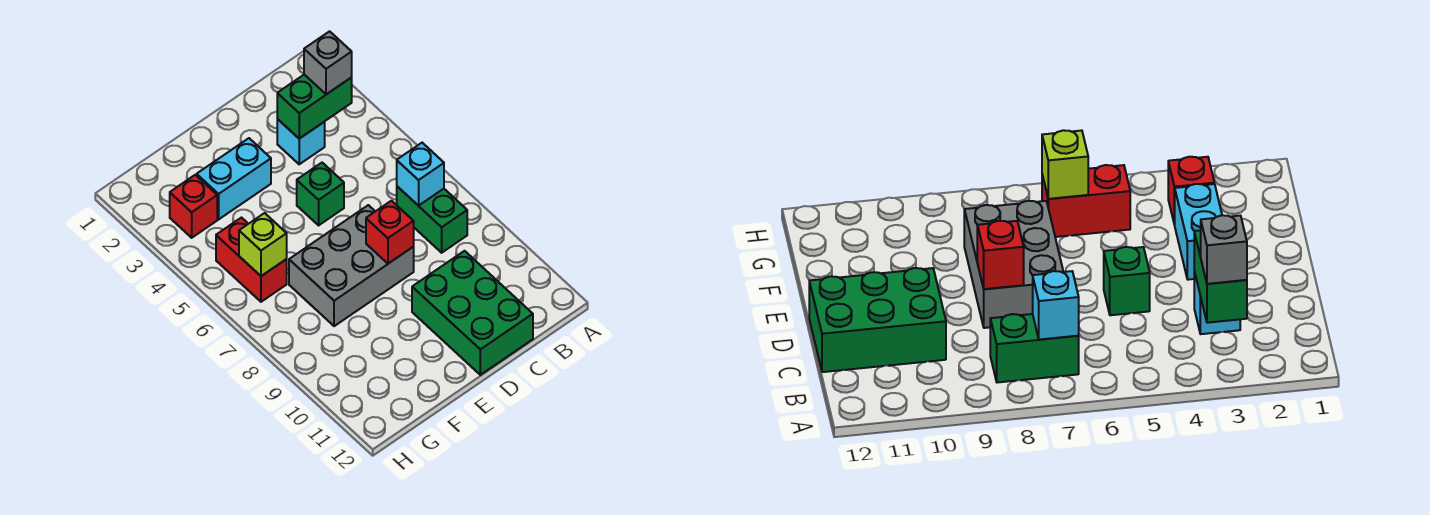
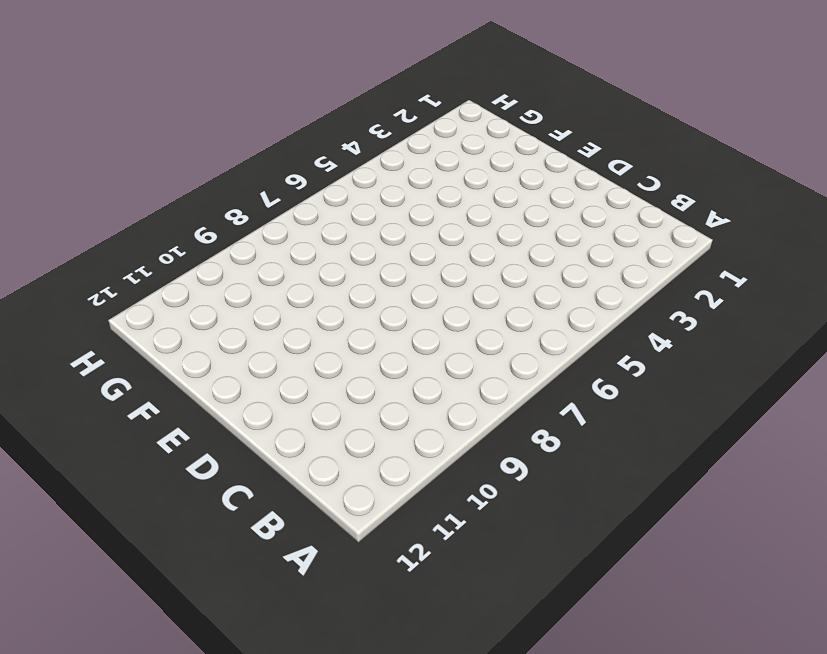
none -> green brick B7:B8 level 1
none -> cyan brick C3 level 1
none -> green brick C10:D12 level 1

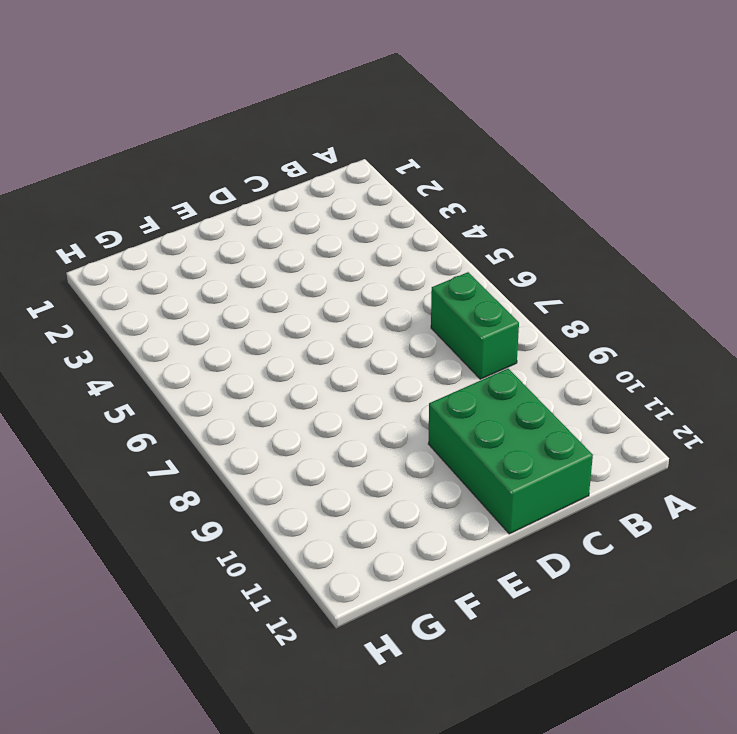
none -> cyan brick C3 level 1
none -> green brick D5 level 1
none -> grey brick D7:F8 level 1

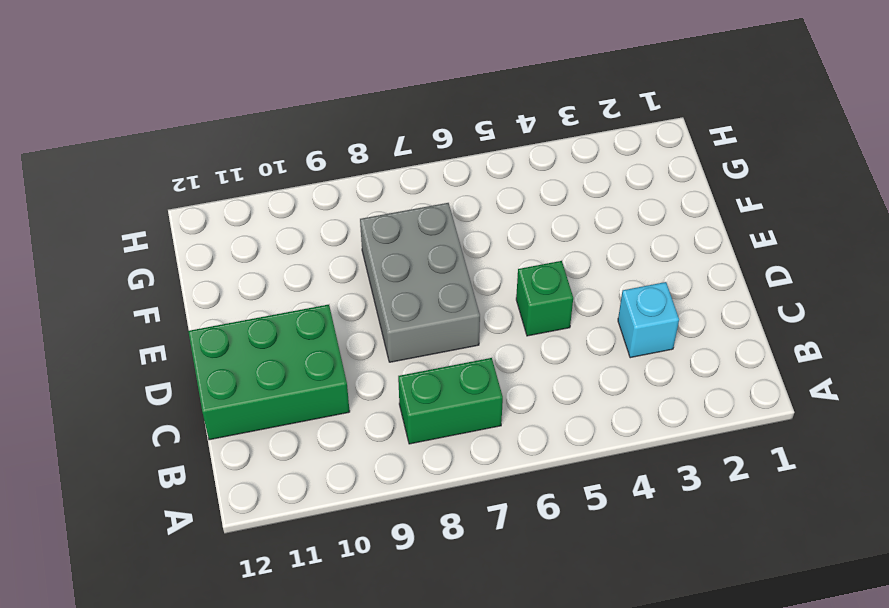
none -> cyan brick E3:F3 level 1
none -> red brick G3 level 1
none -> red brick G5:G6 level 1

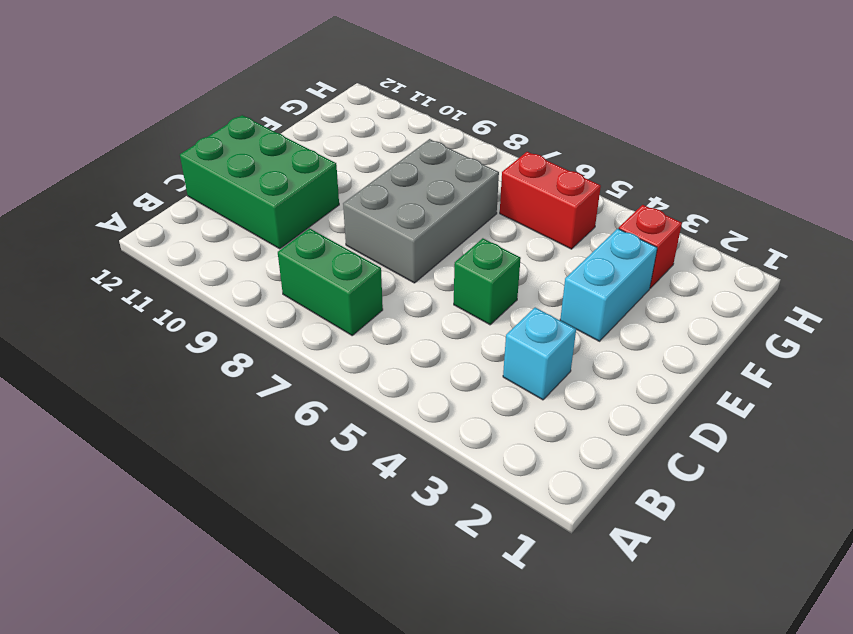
none -> green brick B3:C3 level 2
none -> cyan brick B7 level 2
none -> red brick D8 level 2

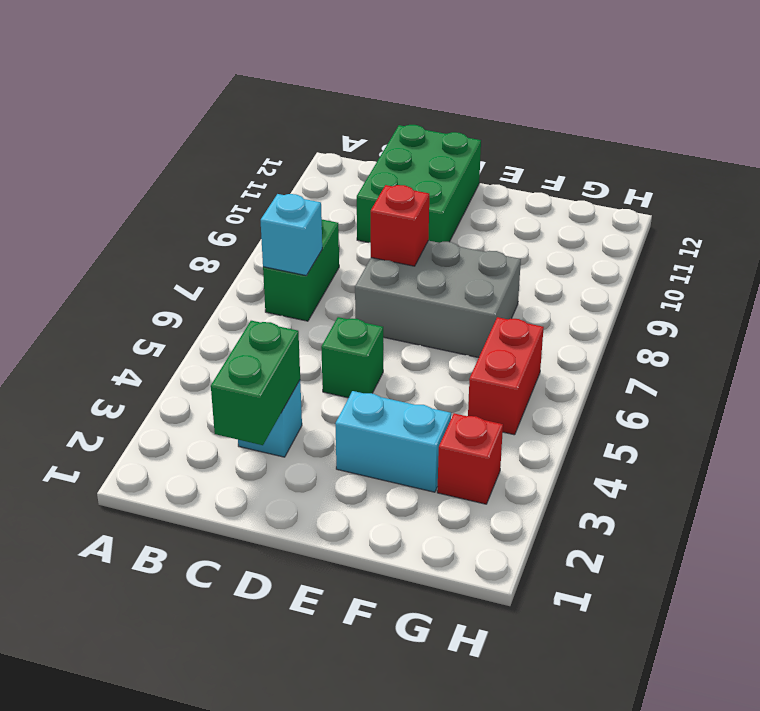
green brick C2:C3 level 2 -> green brick B3:C3 level 2
none -> lime brick G6 level 2
none -> grey brick B3 level 3

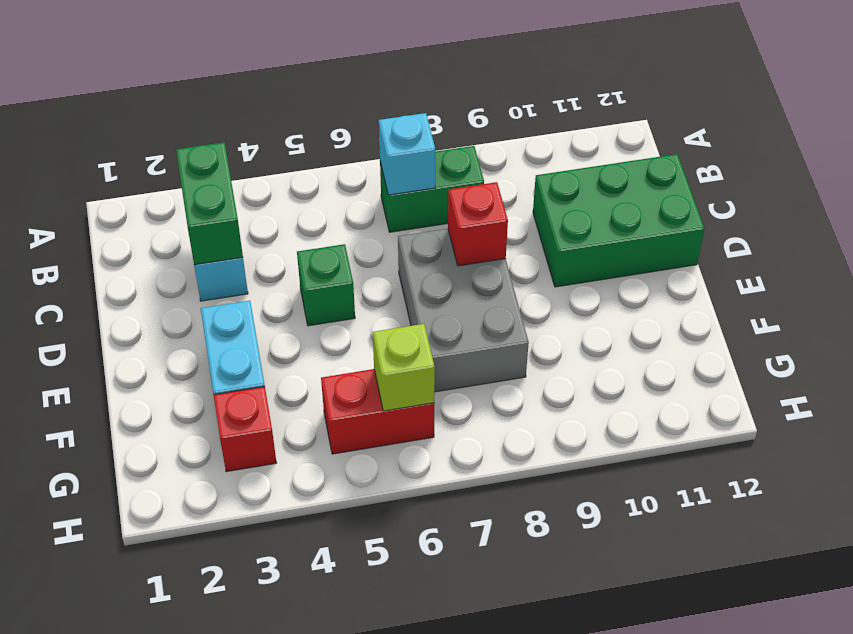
none -> grey brick B3 level 3

